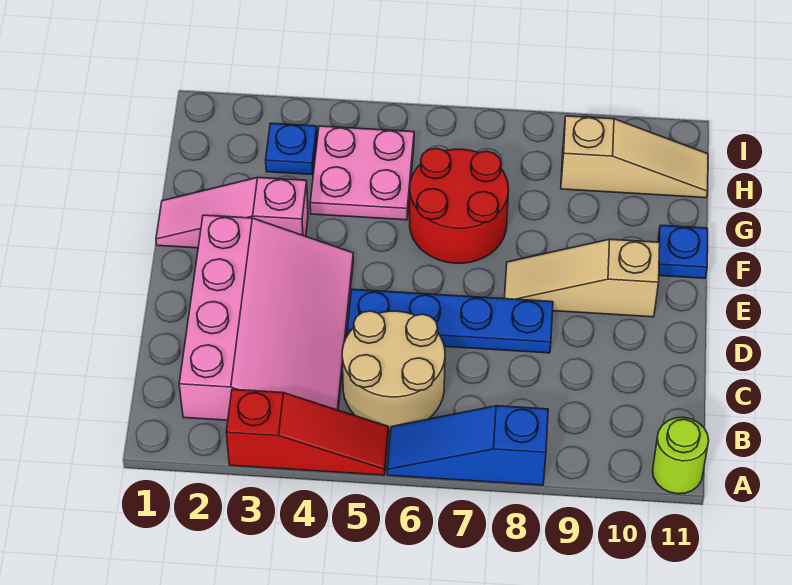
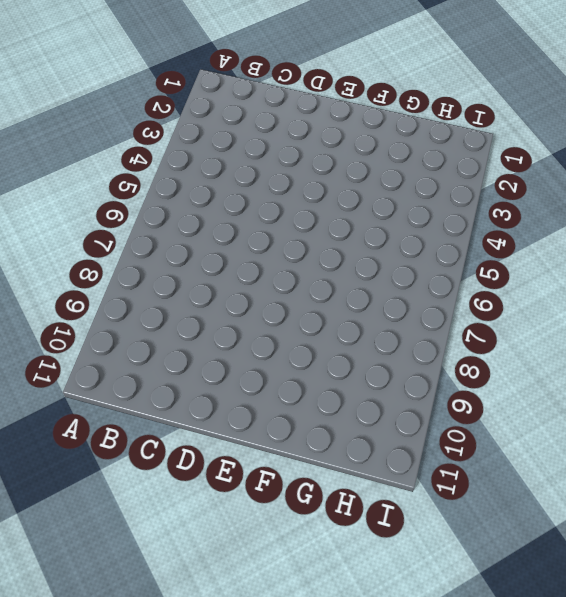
none -> red slope A3:A5 level 1 top 3
none -> blue slope A6:A8 level 1 top 8
none -> lime round brick A11 level 1

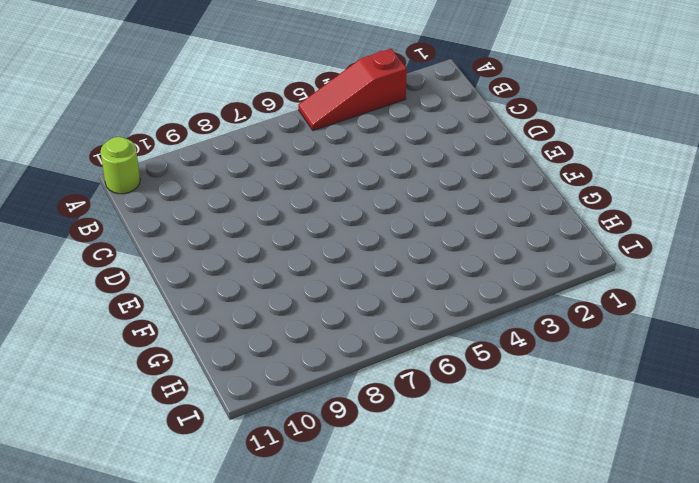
none -> blue slope A6:A8 level 1 top 8
none -> pink slope B2:E4 level 1 top 2
none -> tan round brick B5:C6 level 1

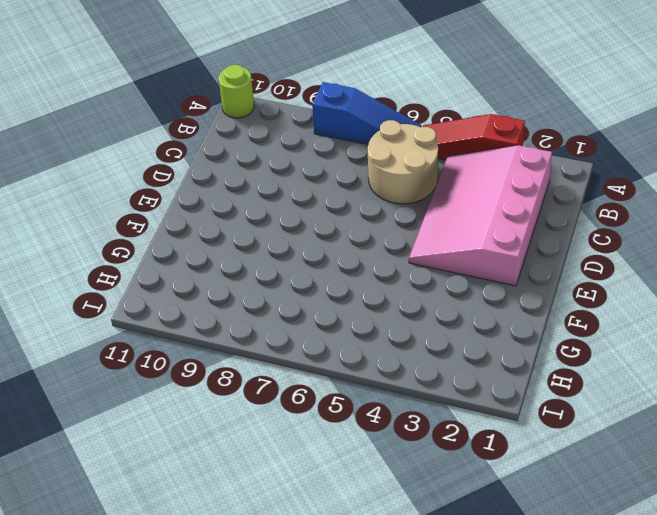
none -> blue plate D5:D8 level 1
none -> tan slope E8:E10 level 1 top 10
none -> pink slope F1:F3 level 1 top 3

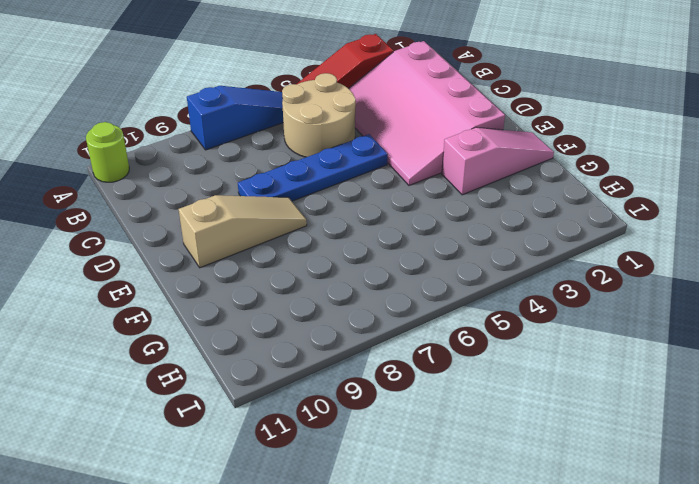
none -> red round brick F6:G7 level 1
none -> blue plate F11 level 1
none -> pink plate G4:H5 level 1

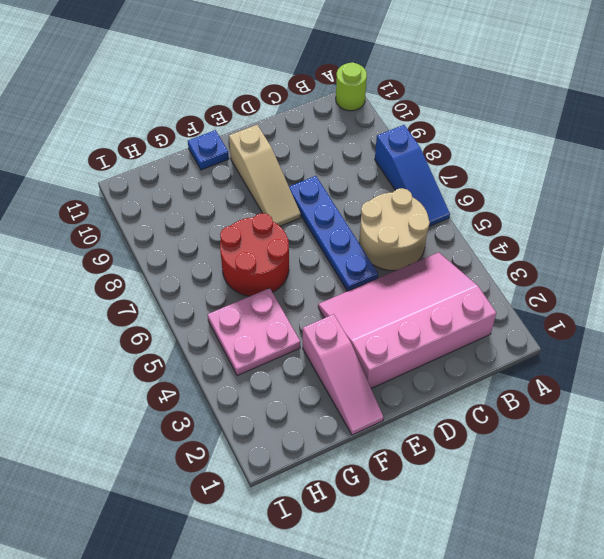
none -> red slope A3:A5 level 1 top 3
none -> blue plate H3 level 1
none -> tan slope H9:H11 level 1 top 9

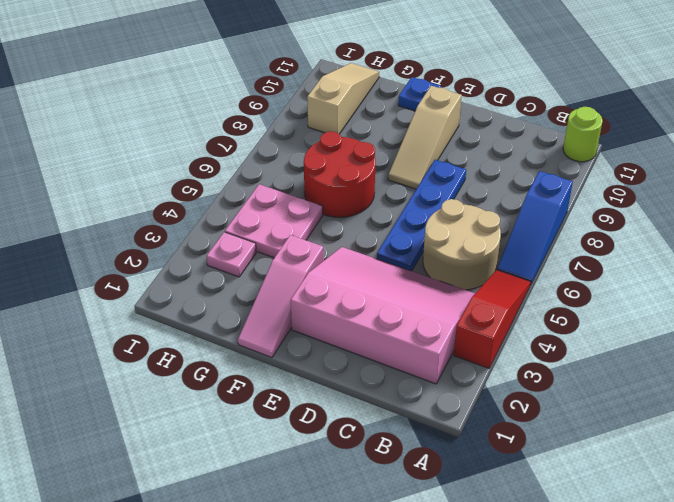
pink plate H3 level 1 -> blue plate H3 level 1

